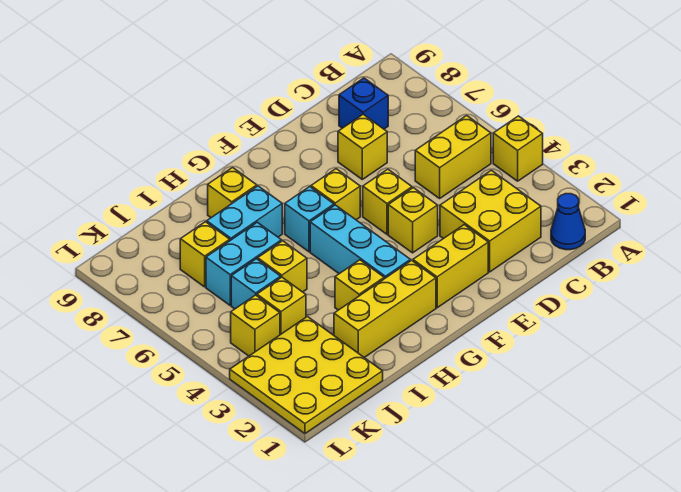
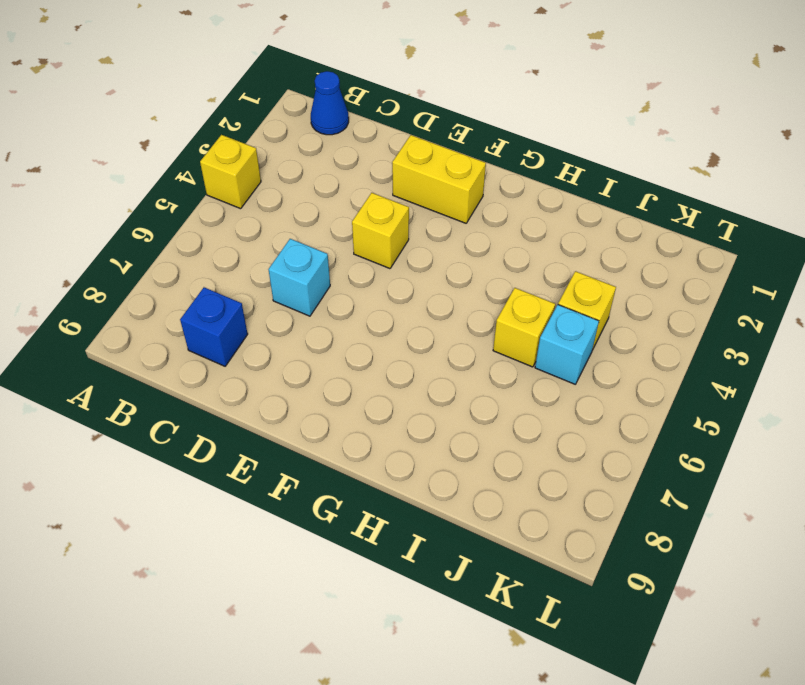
cyan brick D6 level 1 -> cyan brick G6 level 1
none -> yellow brick B5:C5 level 1
none -> yellow brick C2:D3 level 1
none -> yellow brick D7 level 1

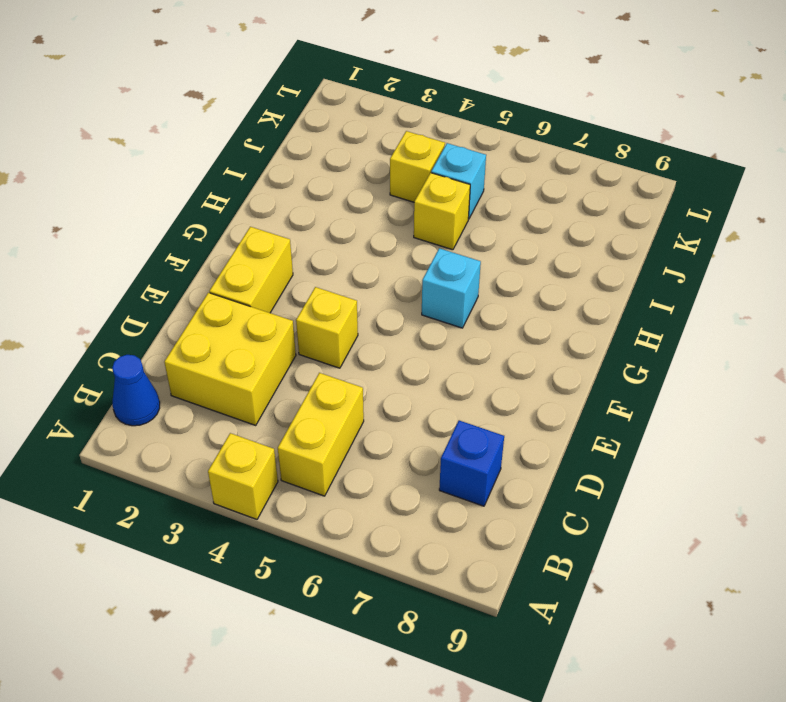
none -> yellow brick D7 level 1
none -> yellow brick E5 level 1
none -> yellow brick F6 level 1

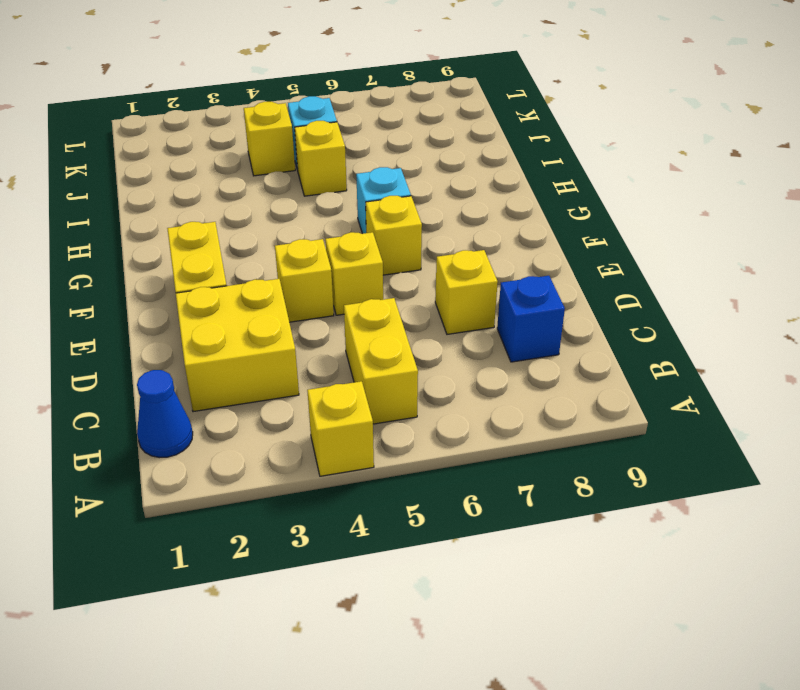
none -> yellow brick G2:I2 level 1
none -> cyan brick G3:G5 level 1
none -> yellow brick H3 level 1

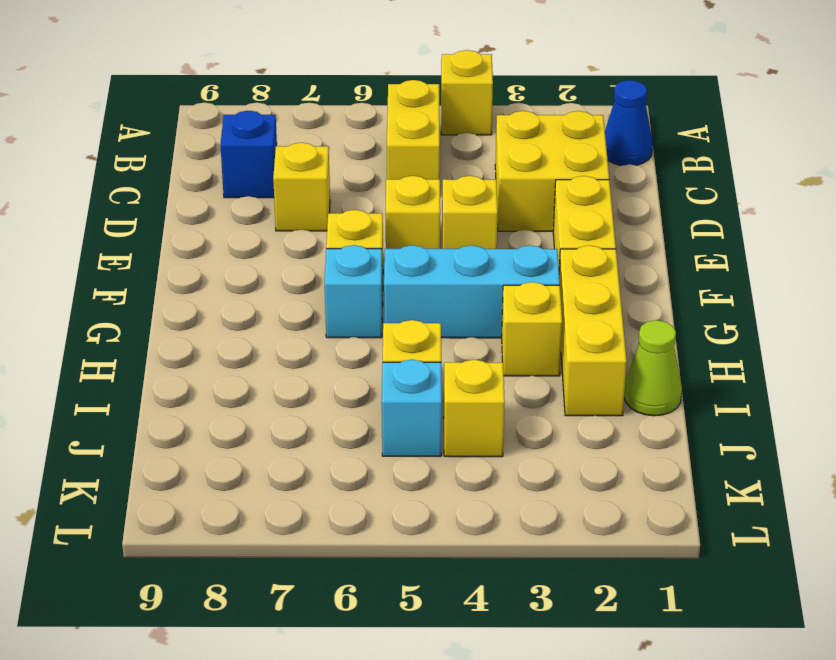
lime cone I1 level 1 -> none
none -> cyan brick H7:I7 level 1
none -> yellow brick H8 level 1
none -> cyan brick I6:J6 level 1

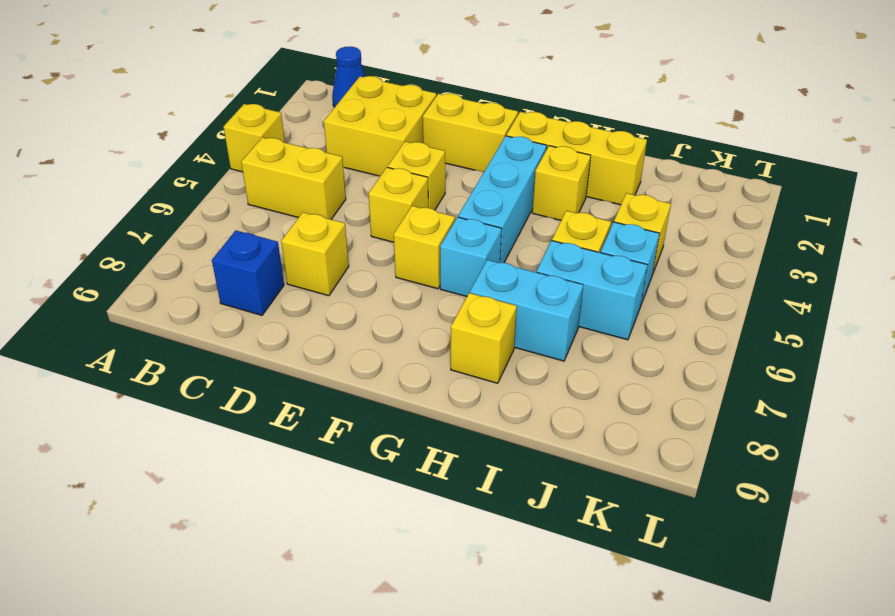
none -> yellow plate J1:L3 level 1
none -> yellow brick J7 level 1
none -> yellow brick K4 level 1

